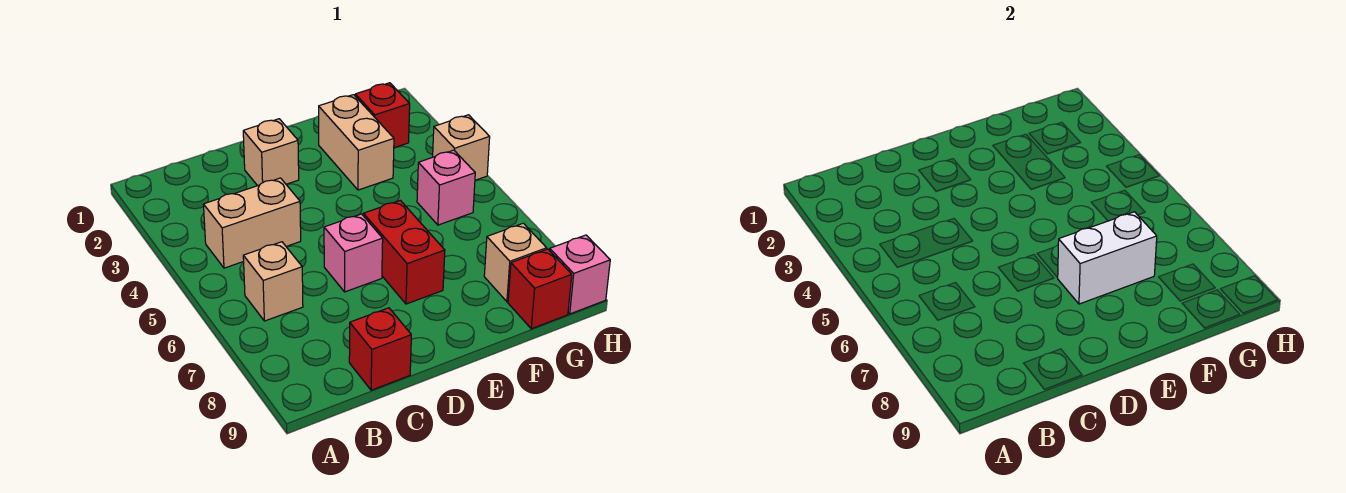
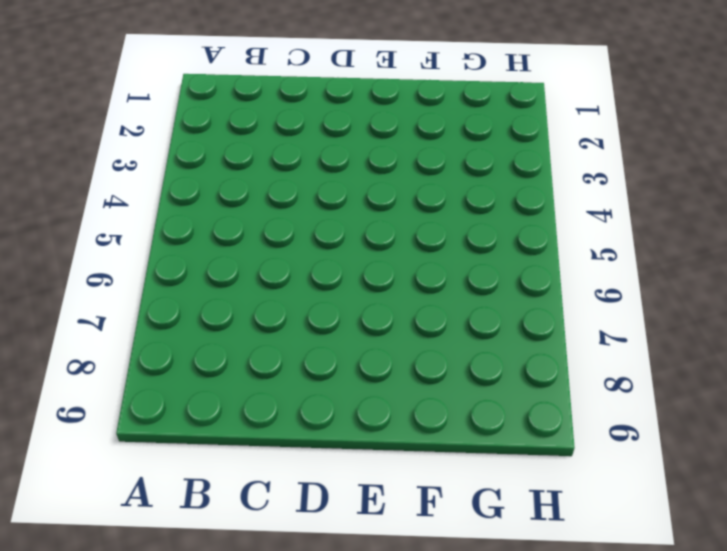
none -> tan brick B4:C4 level 1
none -> tan brick B6 level 1
none -> red brick C9 level 1

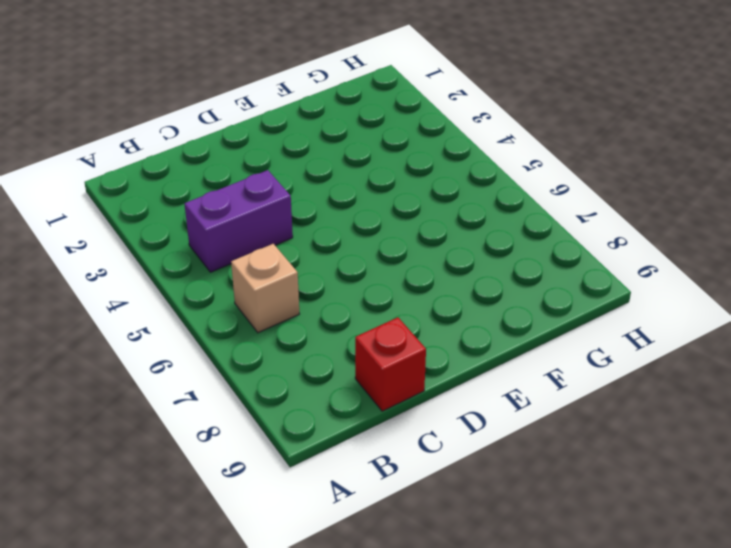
purple brick B4:C4 level 1 -> tan brick B4:C4 level 1
none -> tan brick D2 level 1
none -> pink brick D6 level 1
none -> red brick E6:E7 level 1

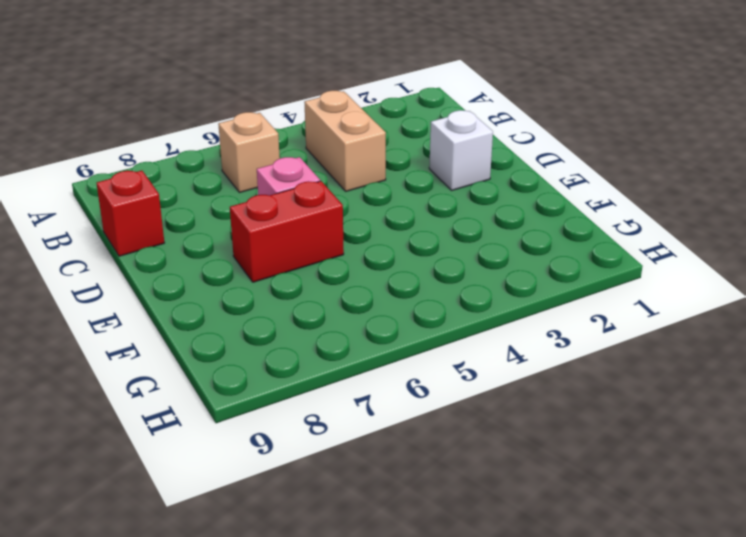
white brick D2 level 1 -> tan brick D2 level 1
none -> tan brick F2:F3 level 1
none -> red brick G2 level 1
none -> pink brick G5 level 1

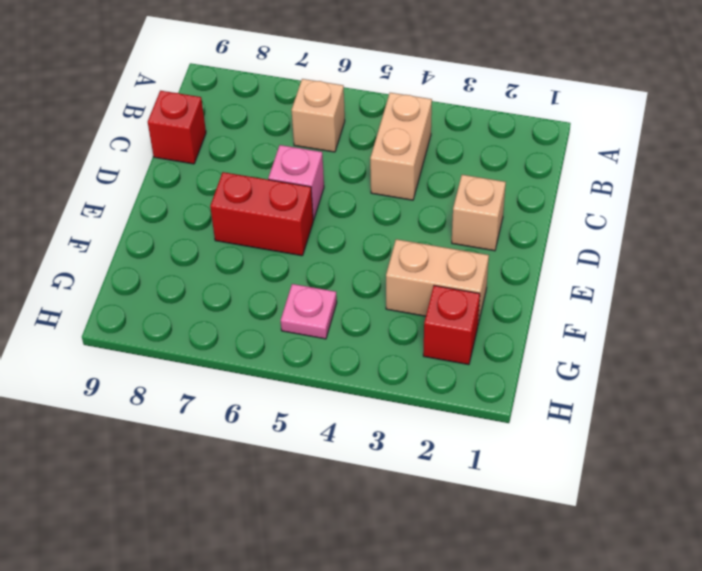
pink plate G5 level 1 -> pink brick G5 level 1
none -> tan brick G8 level 1
none -> red brick G9 level 1
none -> tan brick H4 level 1

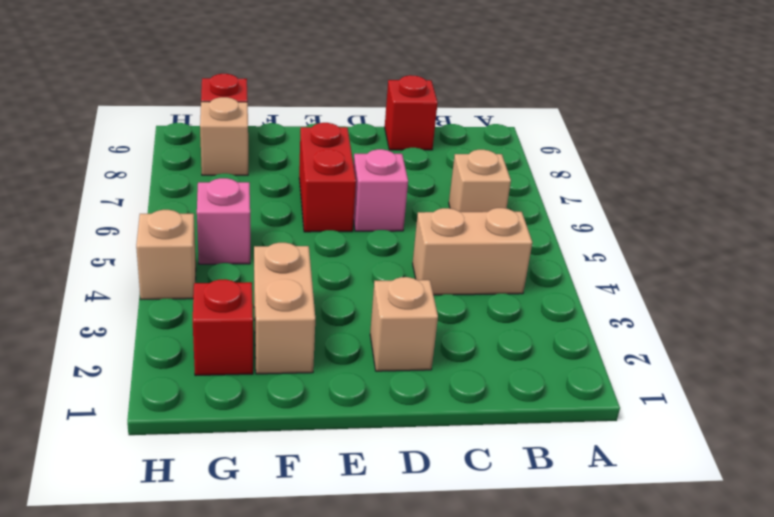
none -> pink brick H9 level 1
none -> white brick E7:F7 level 2

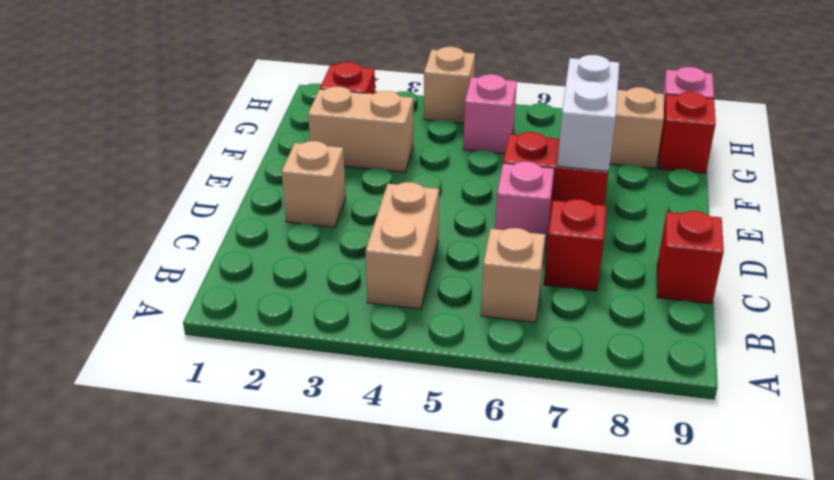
red brick C7 level 1 -> none

